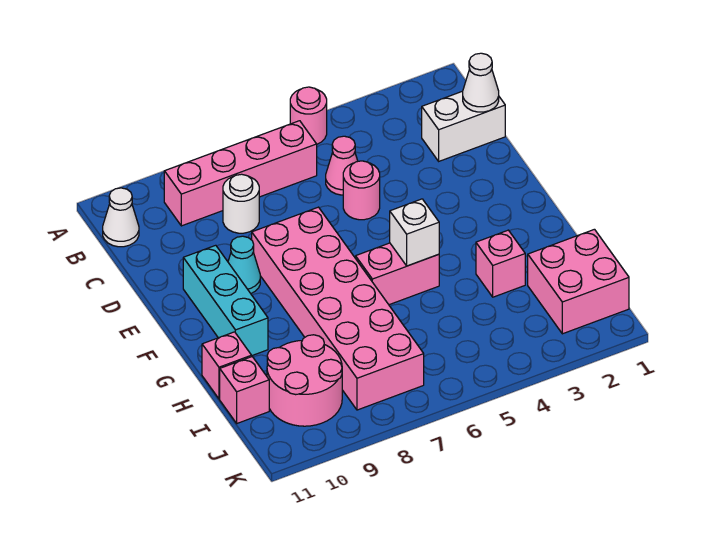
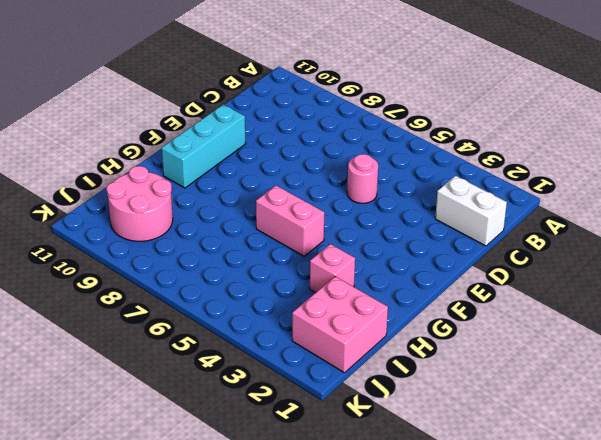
none -> pink round brick A5 level 1
none -> pink brick B6:B9 level 1
none -> white cone B11 level 1

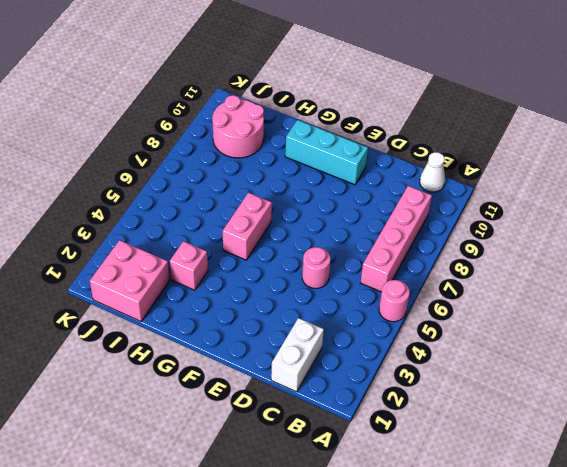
none -> pink cone C5 level 1
none -> white round brick C8 level 1
none -> pink brick E7:J8 level 1

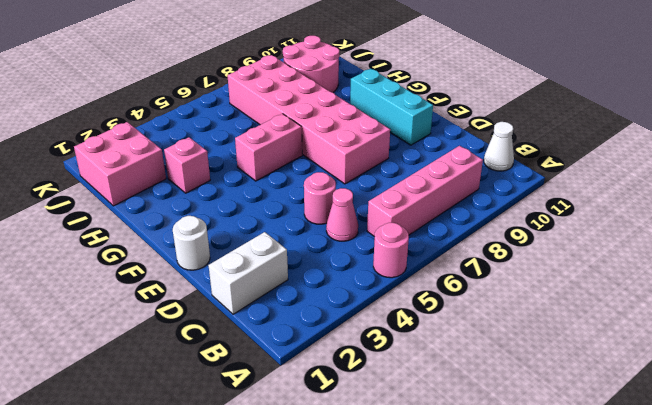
white round brick E1 level 1 -> white round brick C8 level 1
none -> cyan cone E9 level 1
none -> pink brick H11 level 1
none -> pink brick I11 level 1

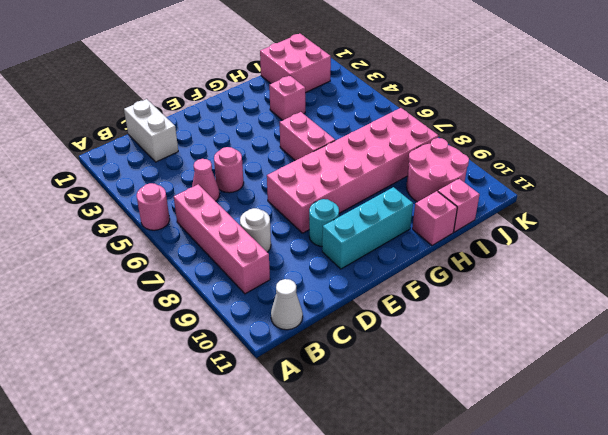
cyan round brick E9 level 1 -> cyan cone E9 level 1
none -> white cone C1 level 2
none -> white brick G5 level 2

